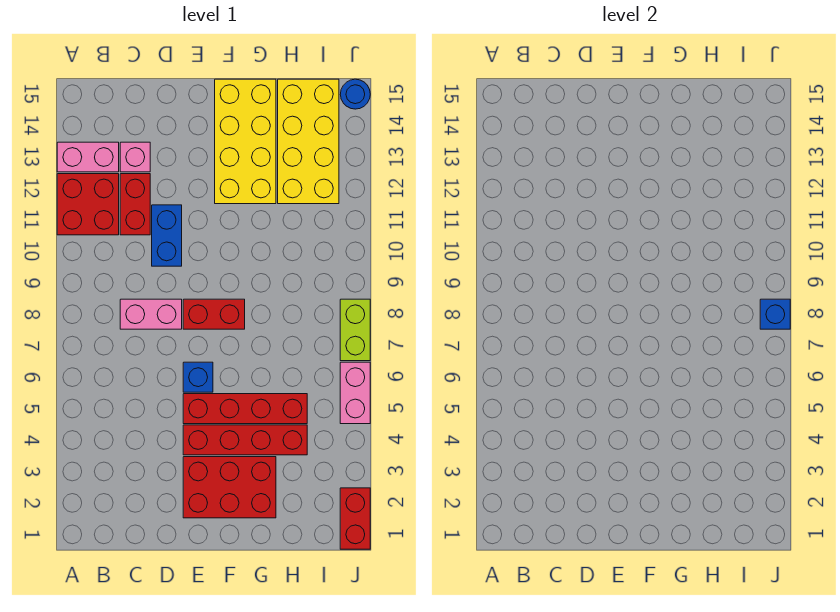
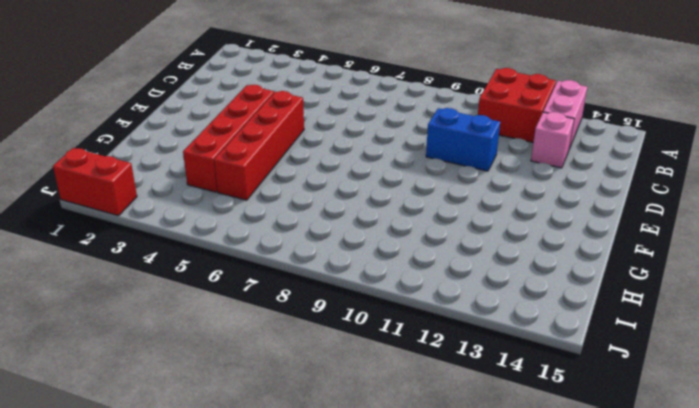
none -> pink brick C8:D8 level 1
none -> red brick C11:C12 level 1
none -> red brick E2:G3 level 1

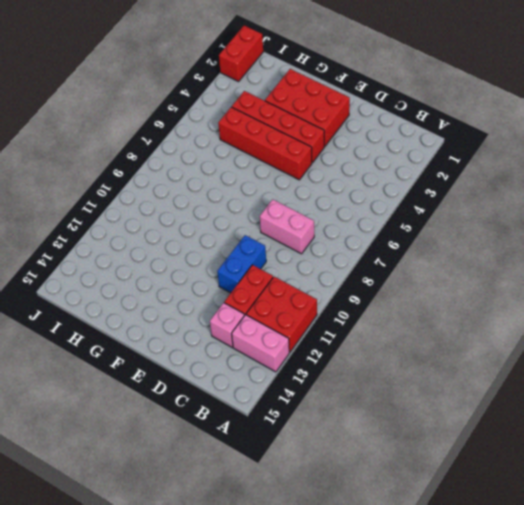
none -> blue brick E6 level 1
none -> red brick E8:F8 level 1
none -> yellow brick F12:G15 level 1

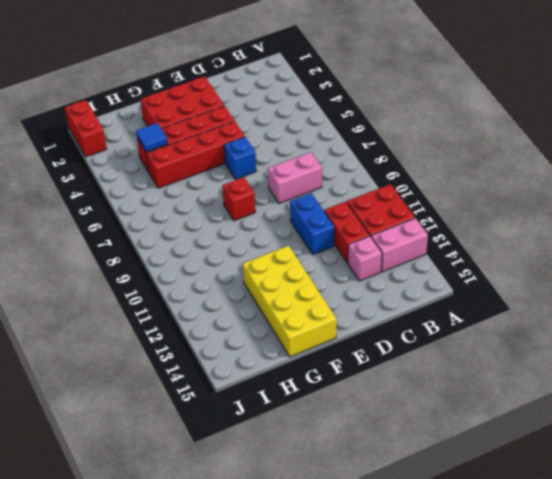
red brick F8 level 1 -> red brick E8:F8 level 1
blue tile H4 level 2 -> none
none -> yellow brick H12:I15 level 1
none -> pink brick J5:J6 level 1
none -> lime brick J7:J8 level 1

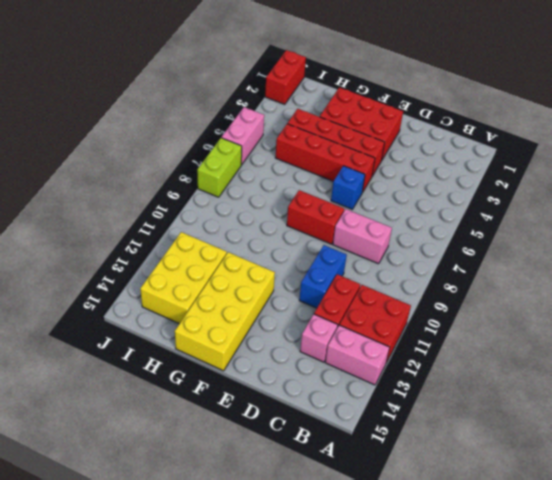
yellow brick H12:I14 level 1 -> yellow brick H12:I15 level 1
none -> blue round brick J15 level 1
none -> blue brick J8 level 2

